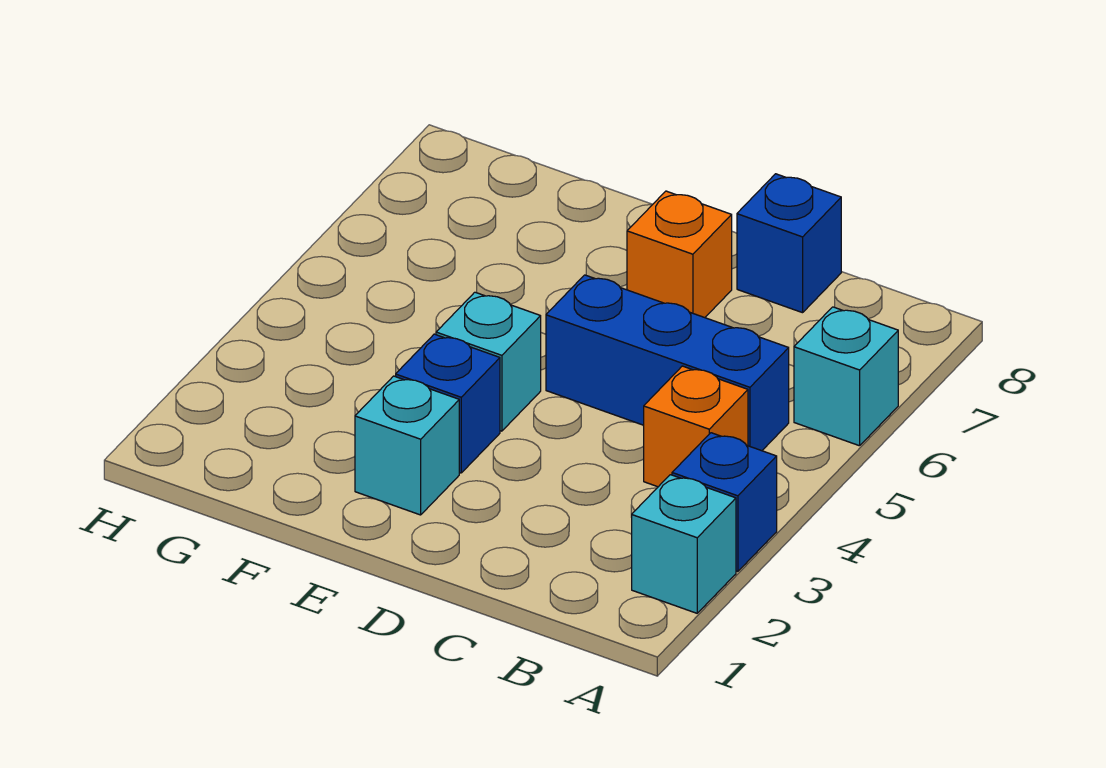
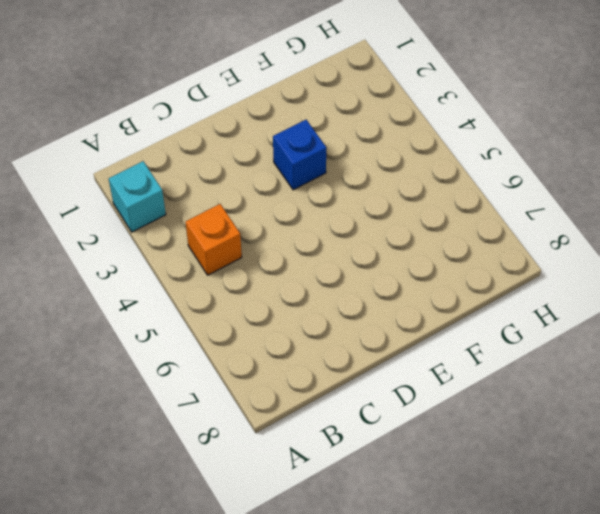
none -> blue brick A3 level 1
none -> cyan brick A6 level 1

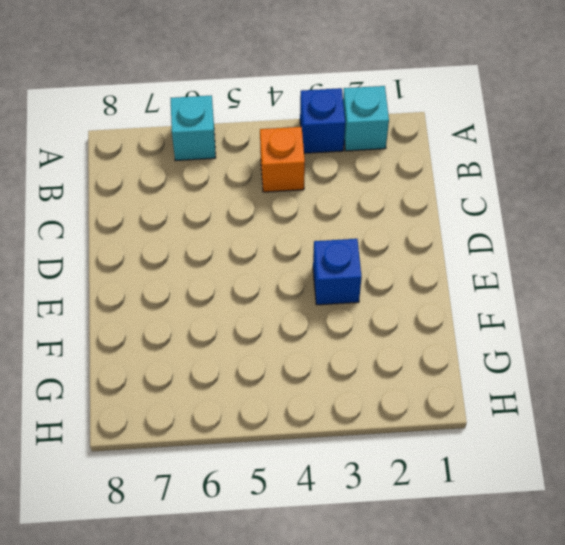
none -> blue brick B5:D5 level 1
none -> blue brick C8 level 1

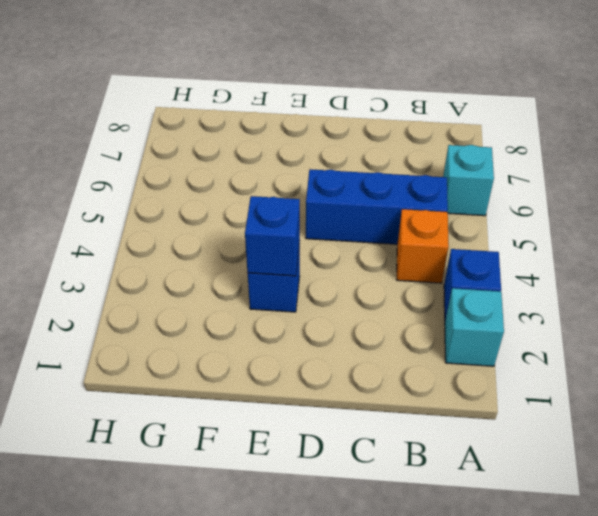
blue brick E3 level 2 -> blue brick C8 level 1
none -> orange brick D7 level 1
none -> cyan brick E2 level 1

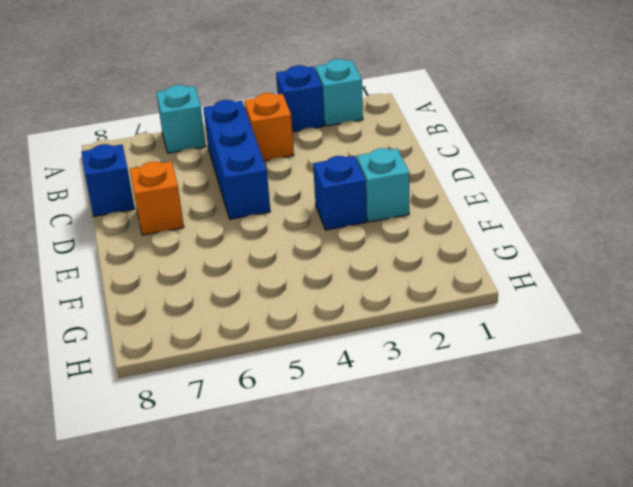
none -> cyan brick E4 level 1

